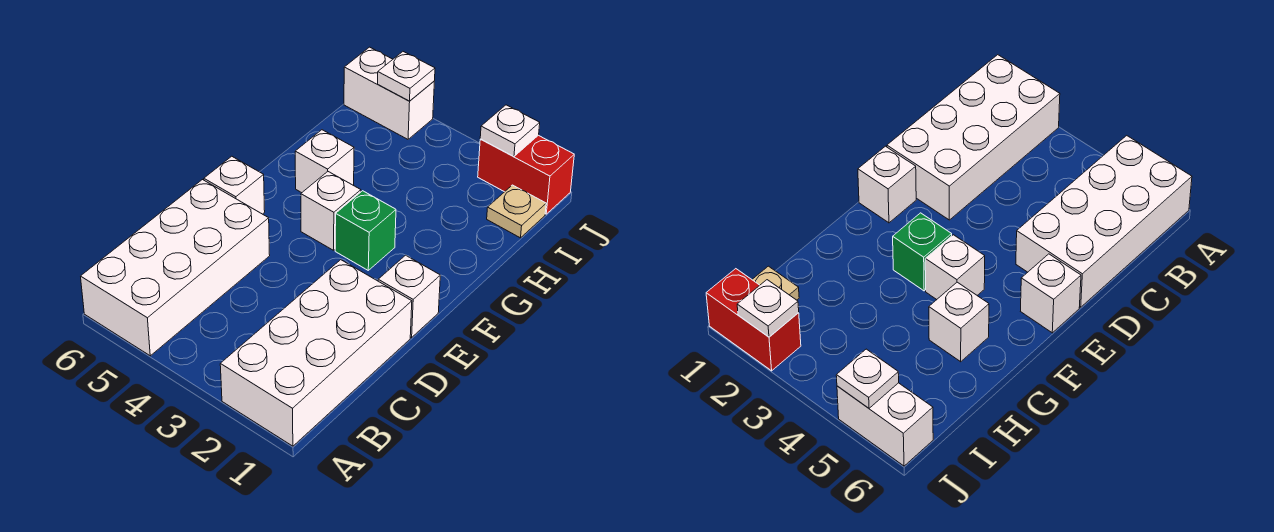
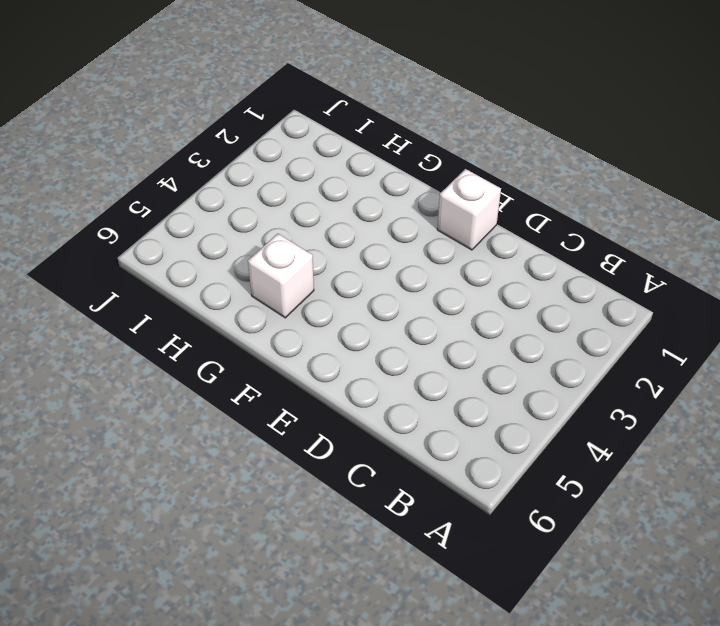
none -> white brick A1:D2 level 1
none -> white brick A5:D6 level 1
none -> white brick E6 level 1

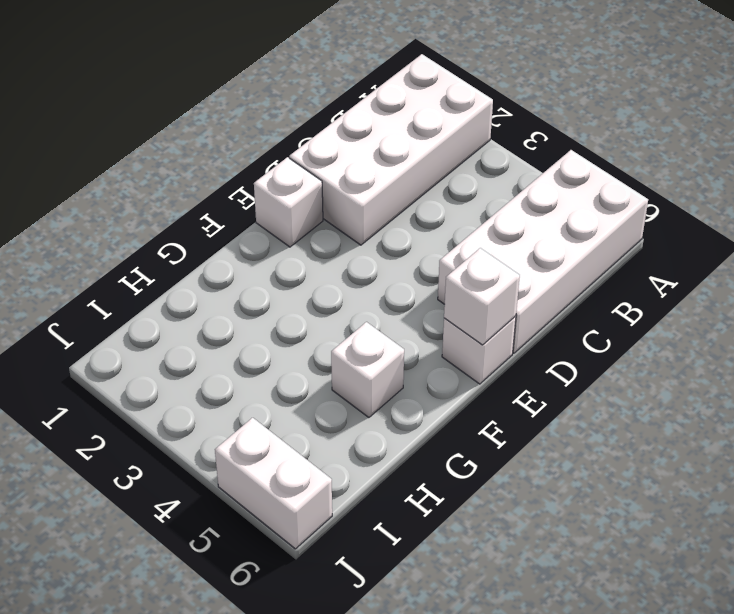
white brick E6 level 2 -> white brick F4 level 1
none -> green brick F3 level 1
none -> tan plate I1 level 1
none -> red brick J1:J2 level 1

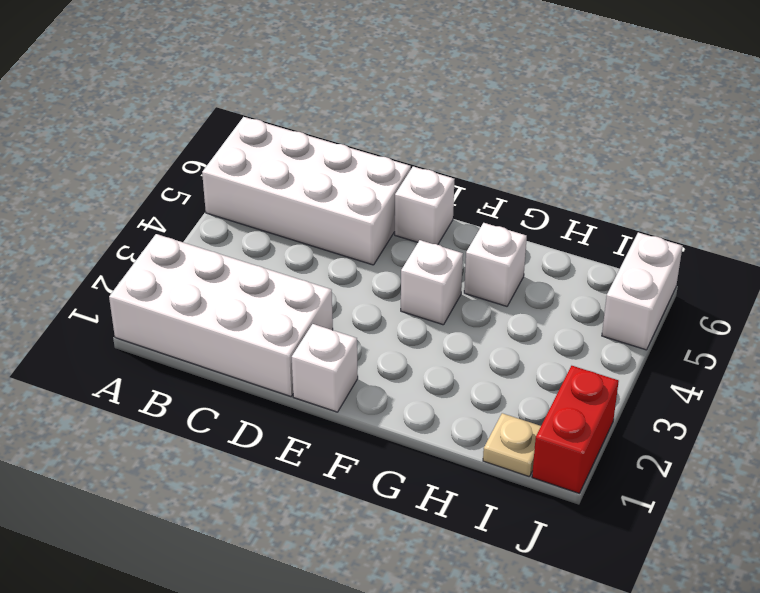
none -> green brick F3 level 1
none -> white plate J2 level 2
none -> white plate J5 level 2

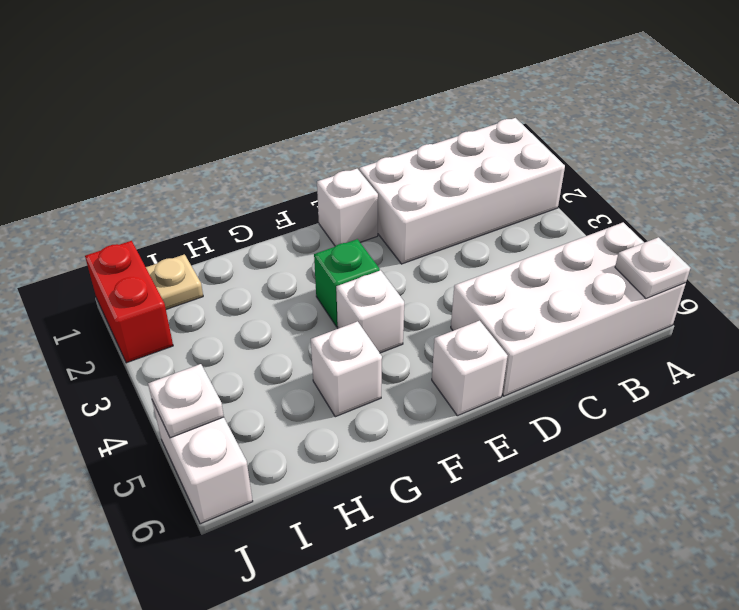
white plate A6 level 2 -> white plate J2 level 2

